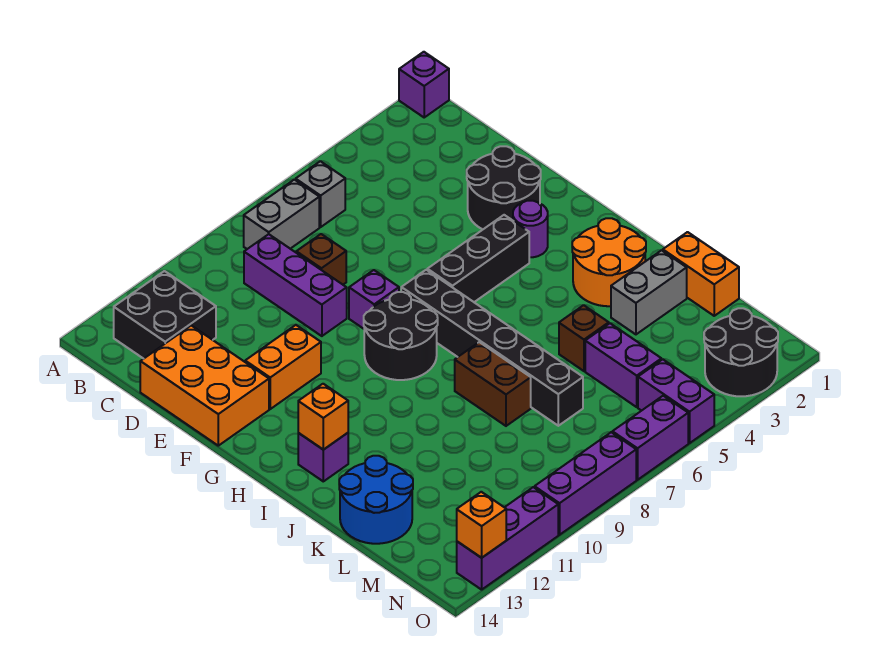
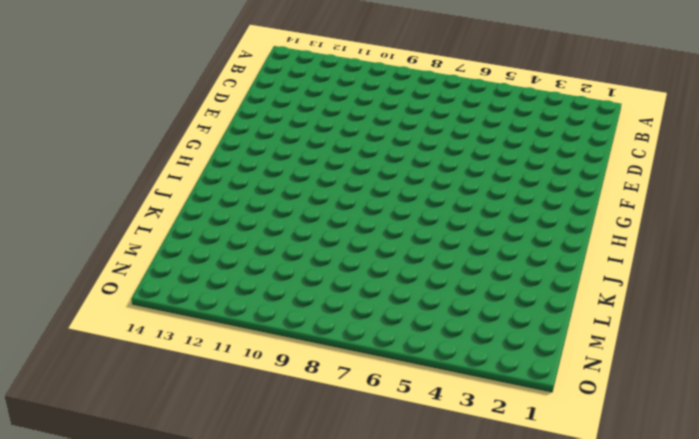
none -> purple brick A1 level 1
none -> grey brick B6 level 1
none -> grey brick B7:B8 level 1

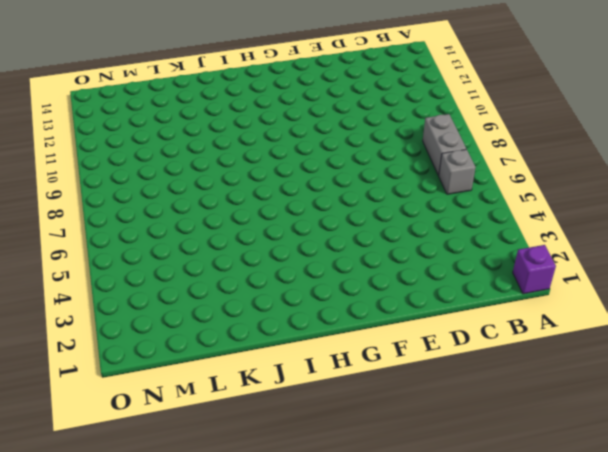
none -> black brick B12:C13 level 1
none -> purple brick C9:E9 level 1
none -> brown brick D8 level 1

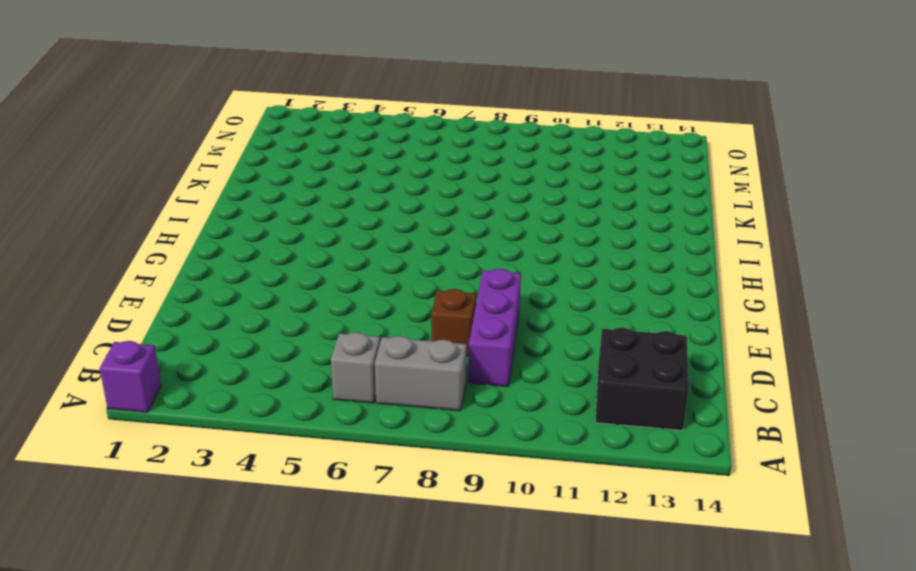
none -> orange brick D13:F14 level 1
none -> black round brick E2:F3 level 1
none -> purple brick F8 level 1

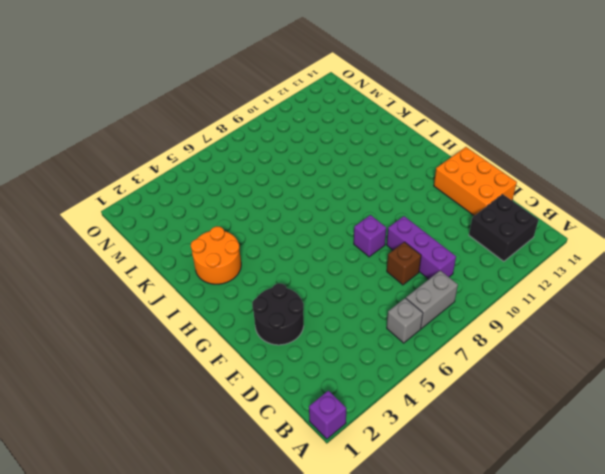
none -> orange brick F11:F12 level 1
none -> purple round brick G3 level 1
none -> black brick G4:G6 level 1

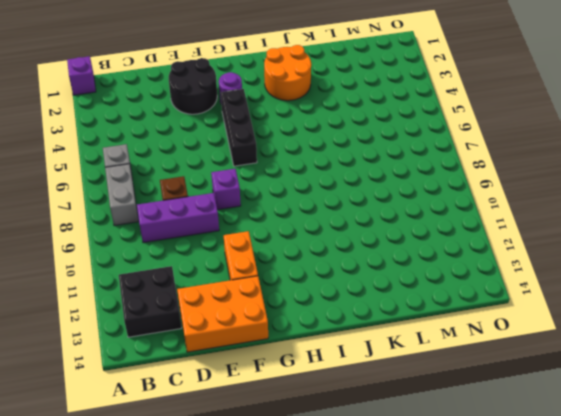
none -> black brick G7:L7 level 1
none -> black round brick G8:H9 level 1
none -> purple brick I13 level 1

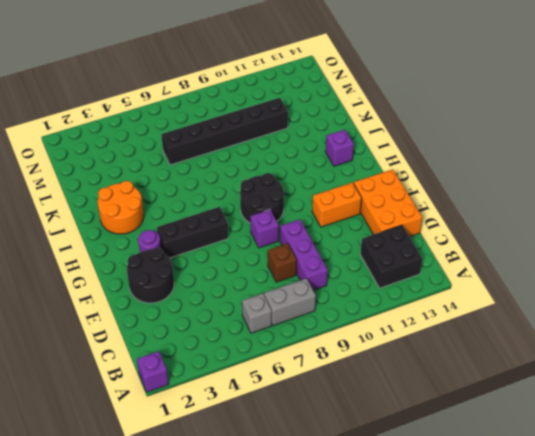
black brick L6:L11 level 1 -> black brick G7:L7 level 1
none -> brown brick J8:K8 level 1
none -> orange brick K1:L1 level 1
none -> grey brick K2:K3 level 1

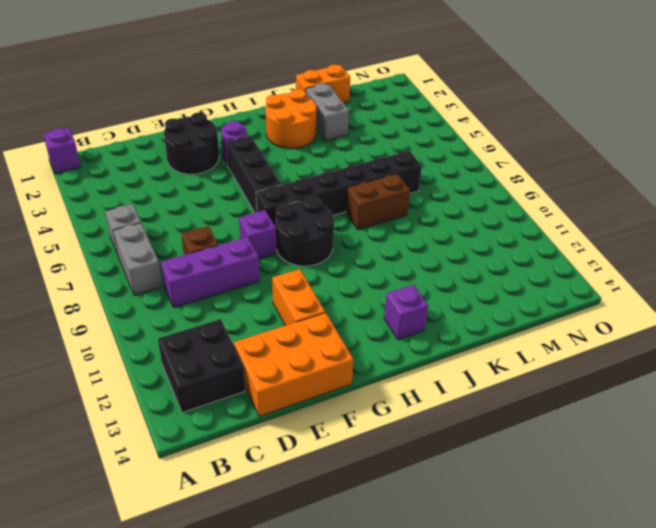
none -> brown brick K5 level 1
none -> blue round brick K13:L14 level 1
none -> purple brick L5:M5 level 1

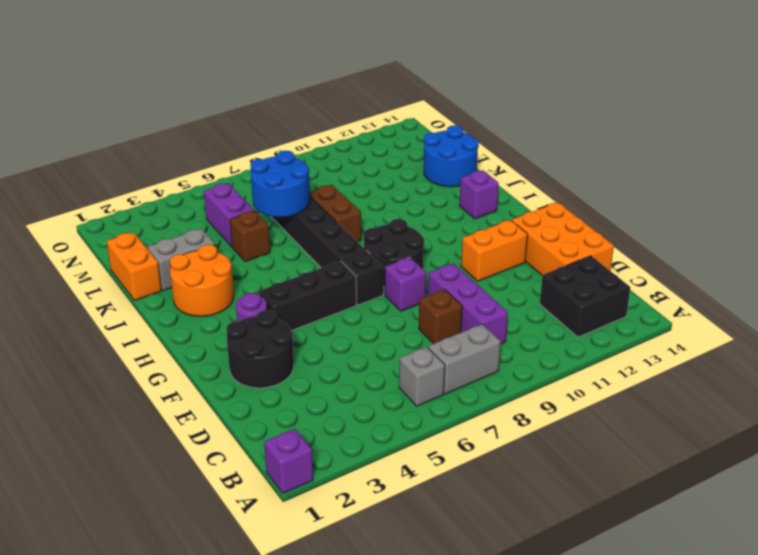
blue round brick K6:L7 level 2 -> none
none -> black round brick N2:O3 level 1
none -> purple brick N5:O5 level 1
none -> purple brick O6:O7 level 1

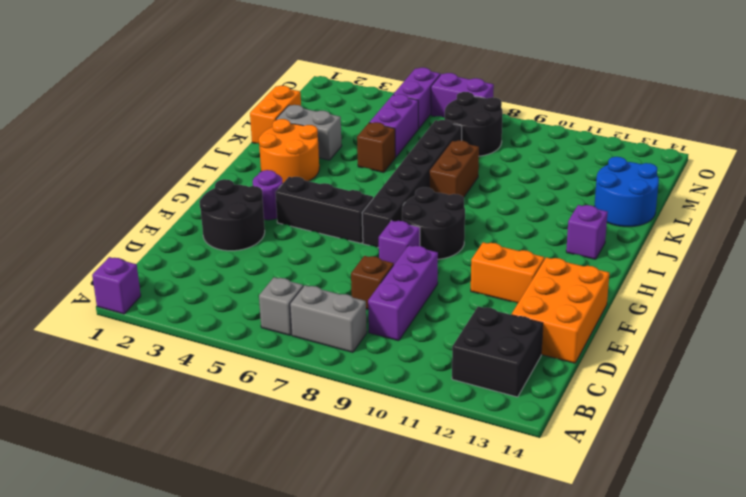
black round brick M7:N8 level 1 -> black round brick N2:O3 level 1
none -> purple brick O8:O10 level 1
none -> purple brick O11:O13 level 1
none -> orange brick I13 level 2

